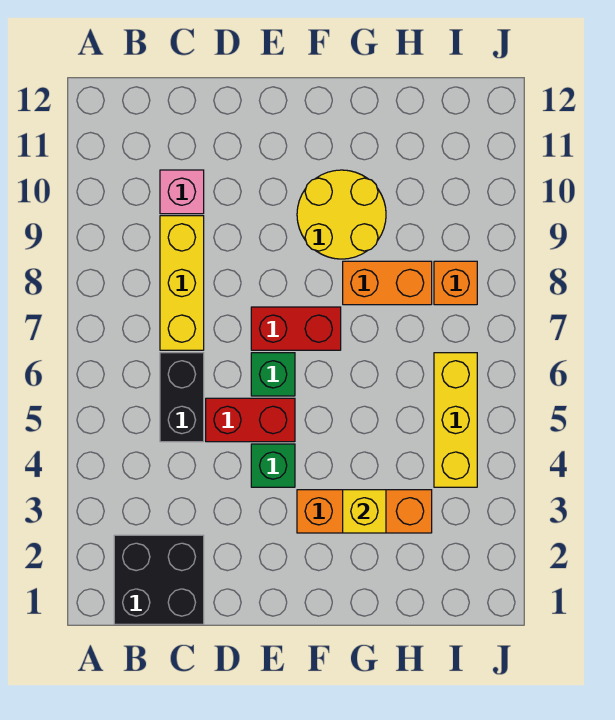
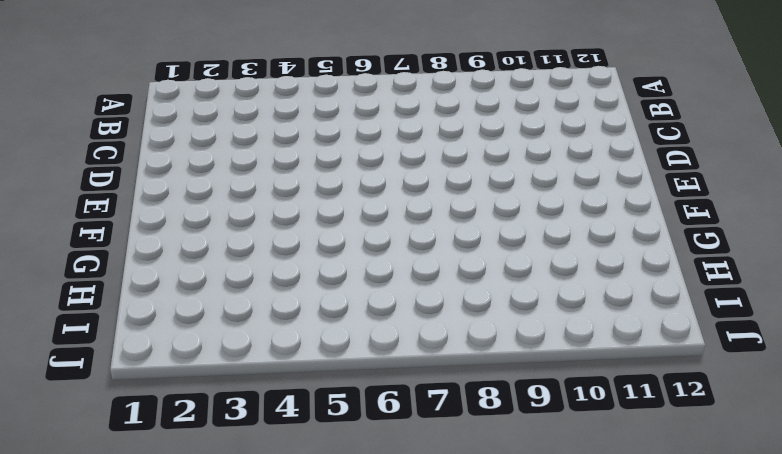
none -> black brick B1:C2 level 1
none -> black brick C5:C6 level 1
none -> yellow brick C7:C9 level 1

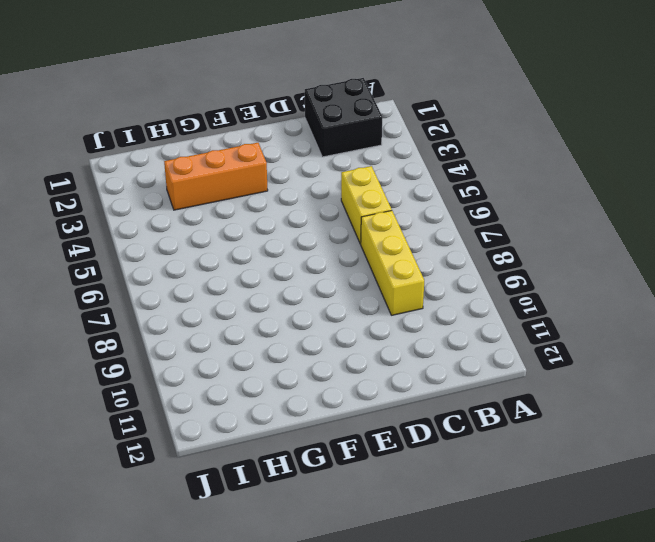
yellow brick C5:C6 level 1 -> black brick C5:C6 level 1
none -> pink brick C10 level 1
none -> red brick D5:E5 level 1
none -> green brick E4 level 1

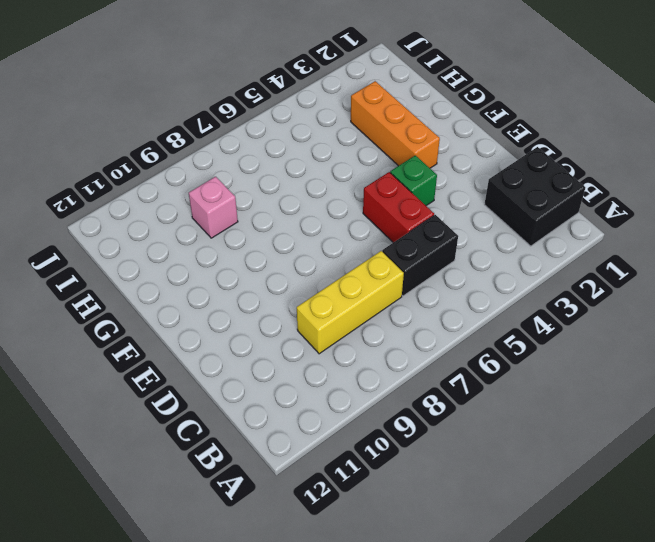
pink brick H9 level 1 -> pink brick C10 level 1
none -> green brick E6 level 1
none -> red brick E7:F7 level 1
none -> yellow round brick F9:G10 level 1

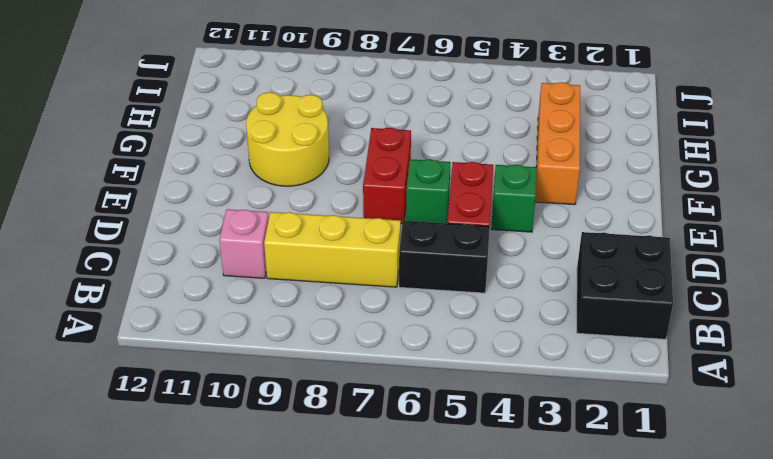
none -> orange brick G8:H8 level 1
none -> yellow brick I4:I6 level 1
none -> orange brick I8 level 1

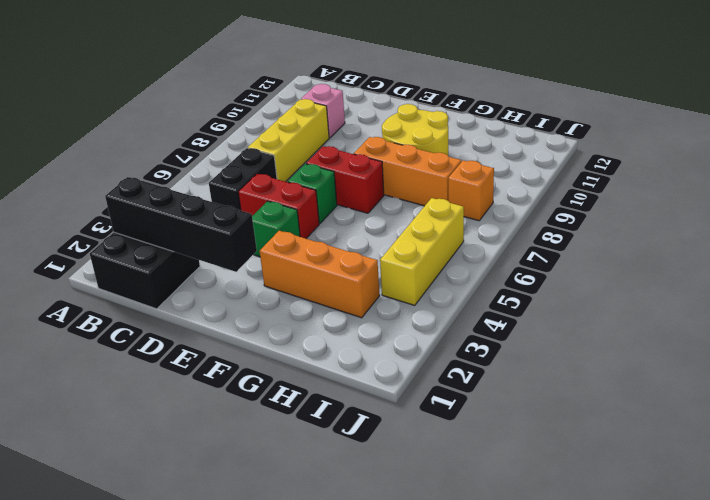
black brick B2:E2 level 2 -> none
orange brick F8:H8 level 1 -> orange brick G8:H8 level 1
none -> yellow brick G3 level 2

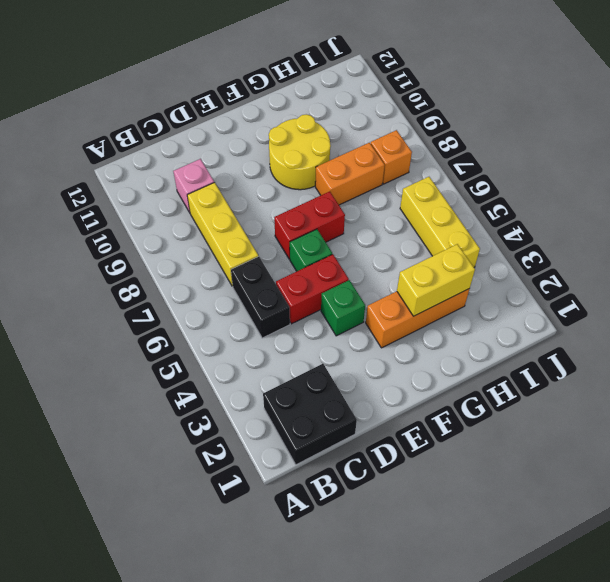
yellow brick G3:H3 level 2 -> yellow brick G3 level 2

